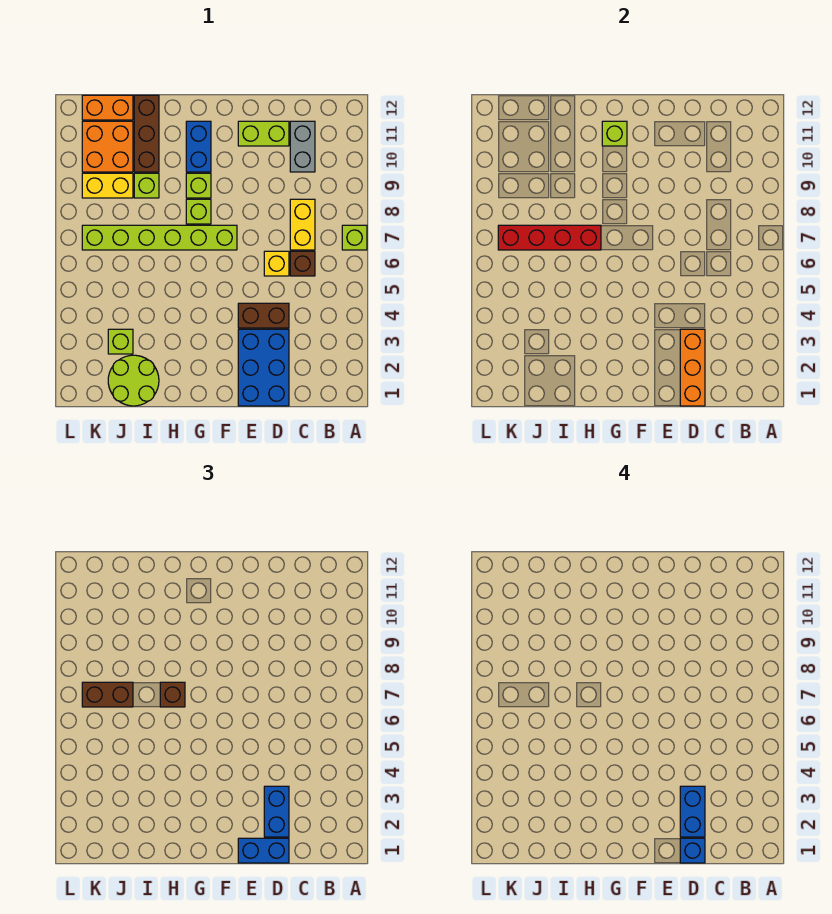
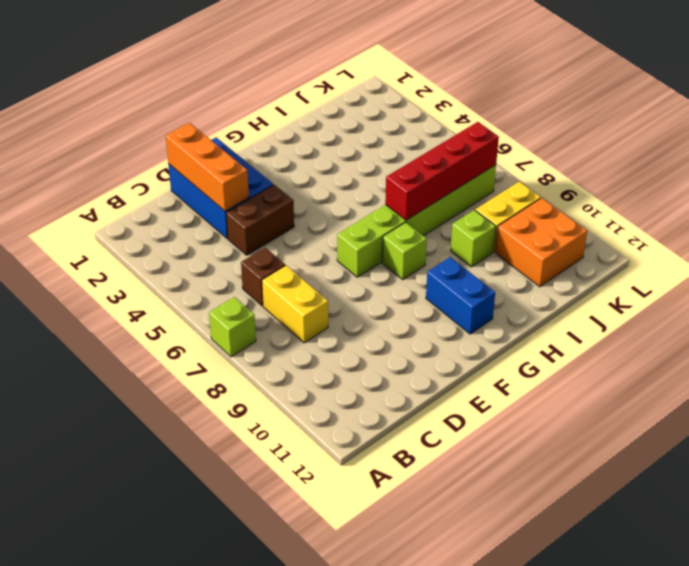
none -> grey brick C10:C11 level 1
none -> yellow brick D6 level 1
none -> lime brick D11:E11 level 1

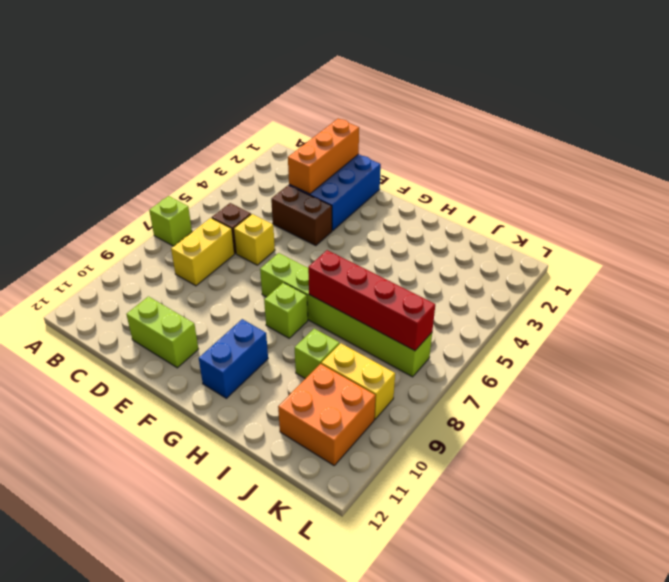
none -> grey brick C10:C11 level 1
none -> lime brick G9 level 1
none -> lime round brick I1:J2 level 1

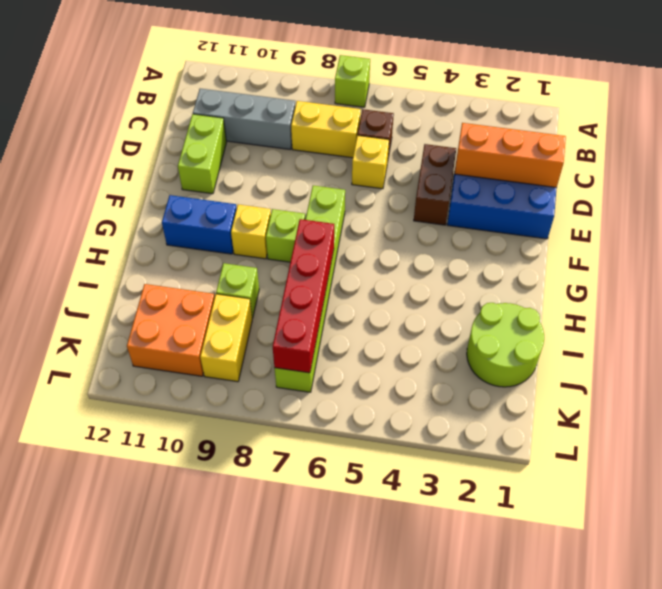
grey brick C9:C11 level 1 -> grey brick C10:C11 level 1
yellow brick G9 level 1 -> lime brick G9 level 1
none -> brown brick I10:I12 level 1
none -> lime brick J3 level 1
none -> orange brick J12:K12 level 1

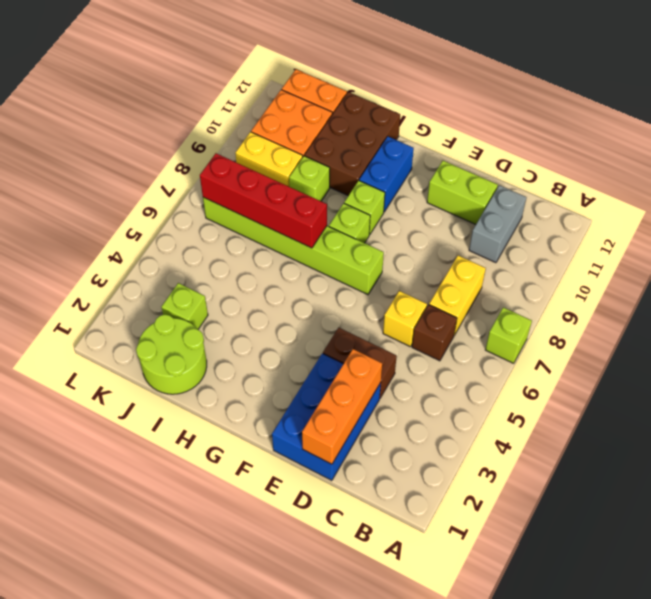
brown brick H10:I12 level 1 -> brown brick I10:I12 level 1
none -> lime brick G11 level 2
none -> blue brick D1:E1 level 3
none -> blue brick D2:D3 level 3

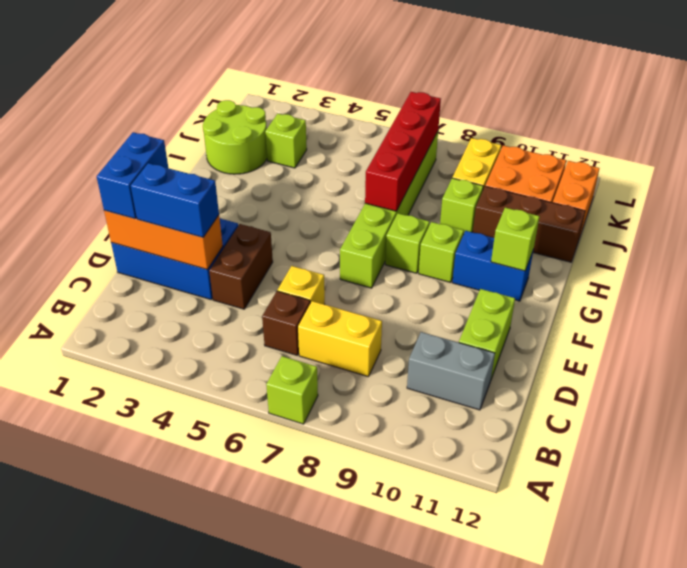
none -> brown brick H7 level 3
none -> brown brick J7:K7 level 3
none -> blue brick D1 level 4

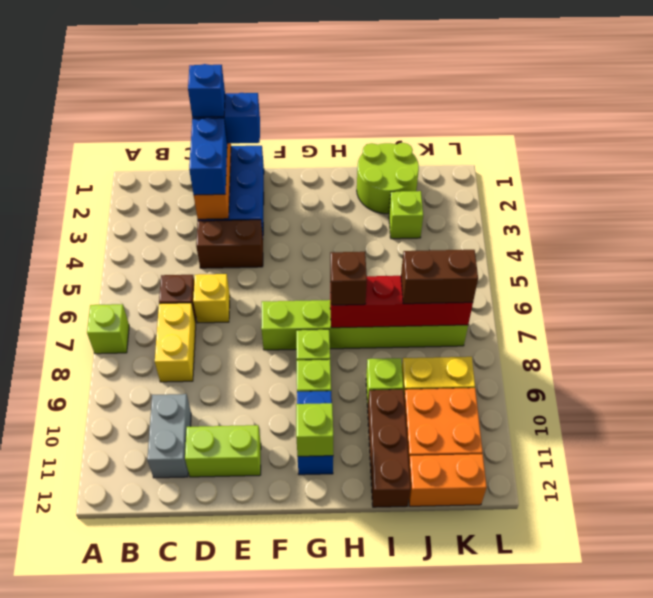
none -> blue brick D2:D3 level 4

